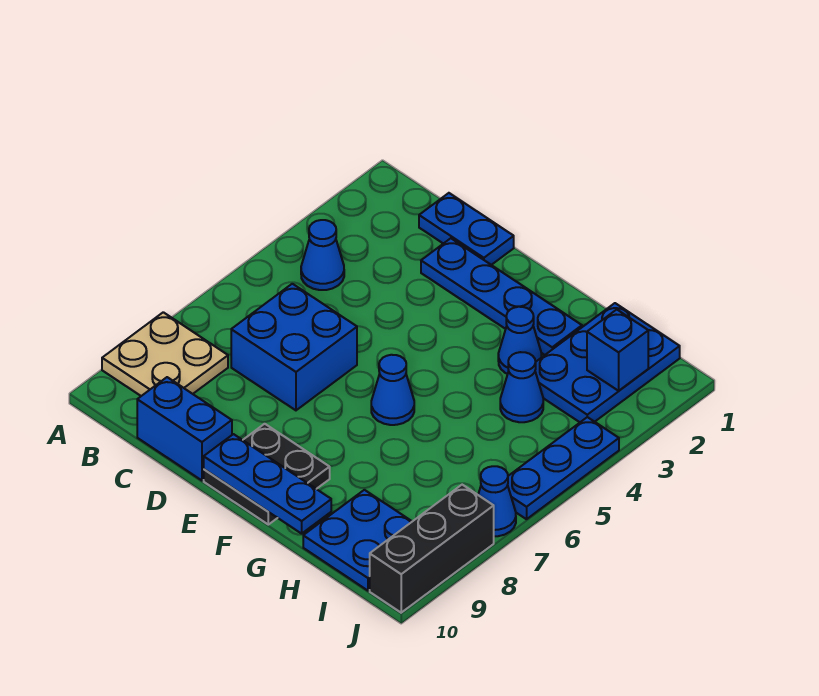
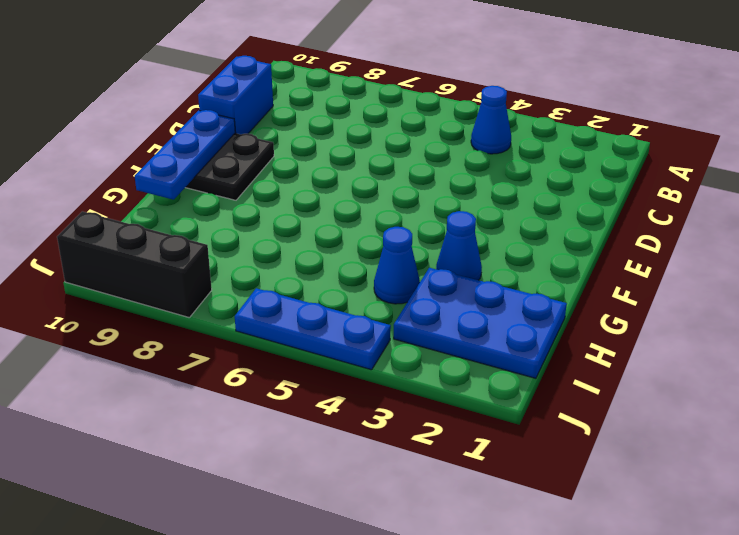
none -> tan plate A8:B9 level 1
none -> blue plate C1:D1 level 1
none -> blue brick C6:D7 level 1

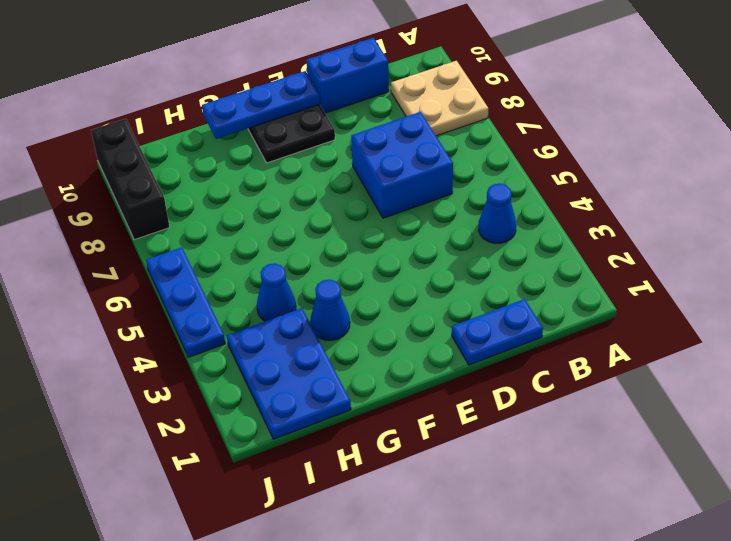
none -> blue plate D2:G2 level 1
none -> blue cone F6 level 1
none -> blue plate H9:I10 level 1

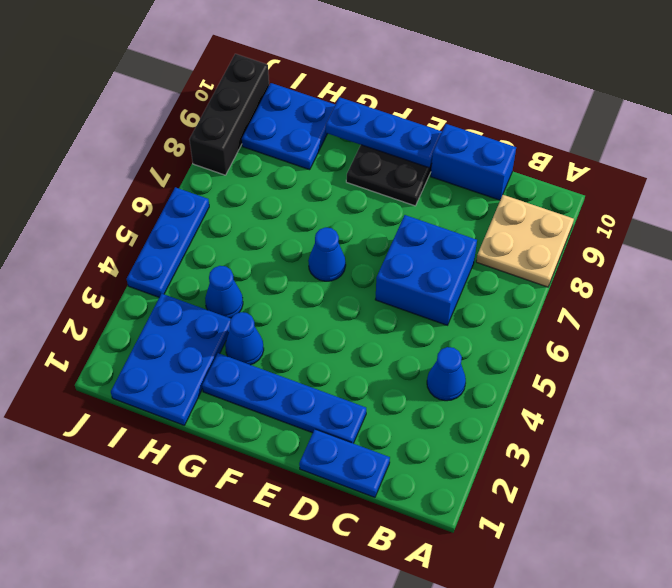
none -> blue cone J7 level 1
none -> blue brick I2 level 2

